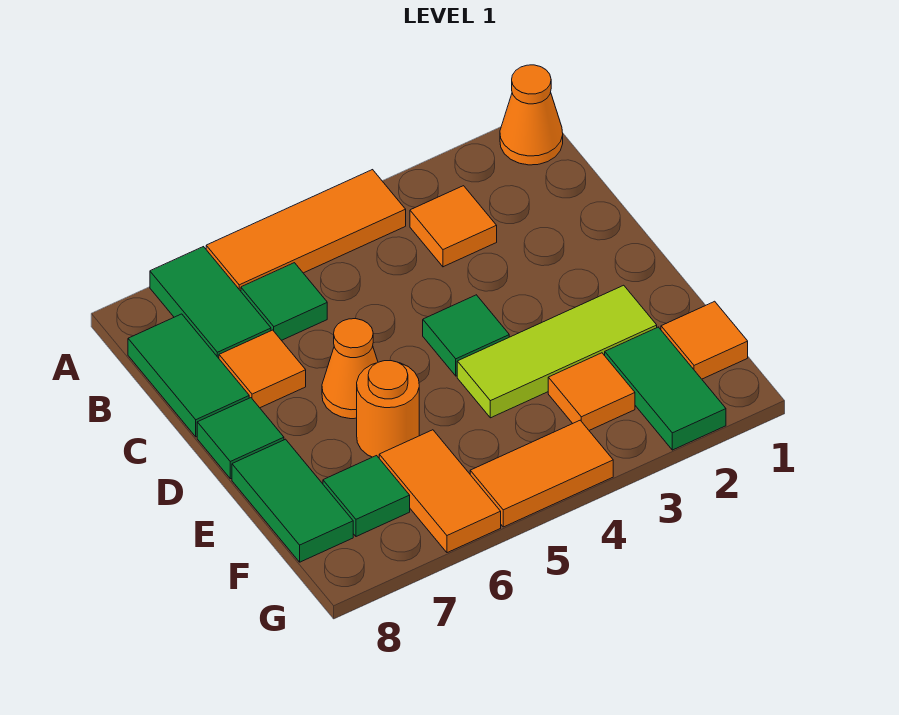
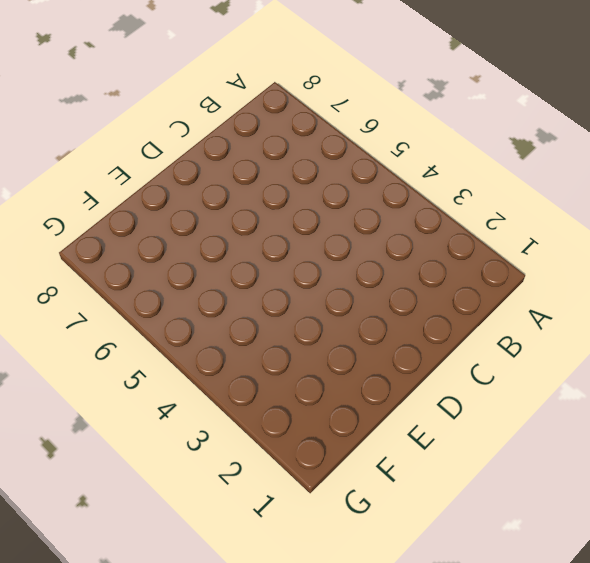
none -> orange cone A1 level 1
none -> orange tile A4:A6 level 1
none -> green tile A7:B7 level 1

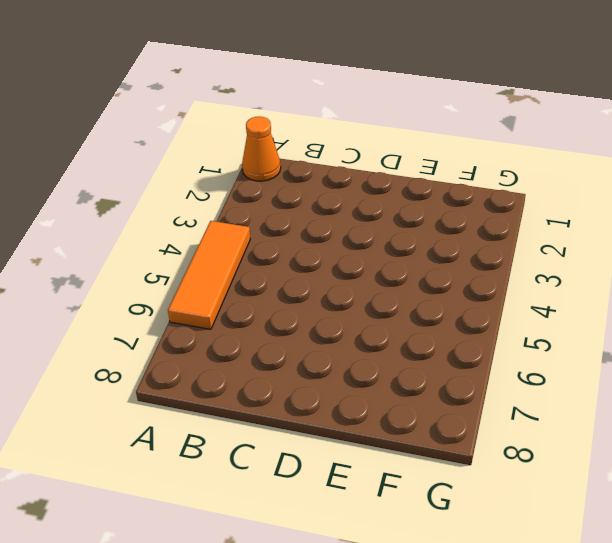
none -> green tile A7:B7 level 1
none -> orange tile B3 level 1
none -> green tile B6 level 1

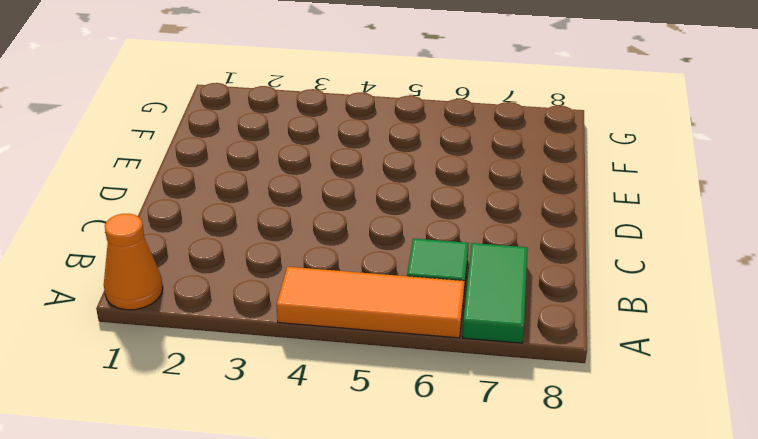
none -> orange tile B3 level 1
none -> green tile B8:C8 level 1
none -> orange tile C7 level 1

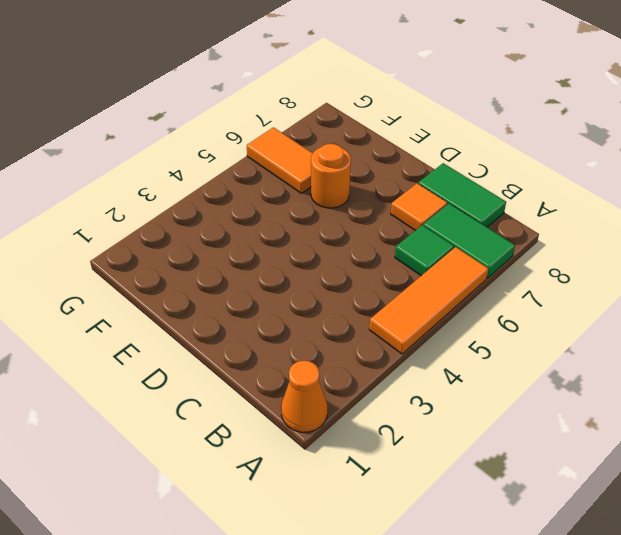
none -> orange tile B3 level 1
none -> green tile D4 level 1
none -> orange cone D6 level 1

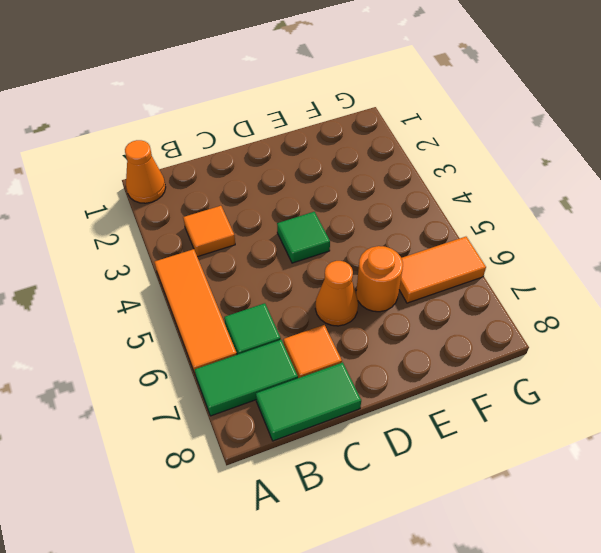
none -> green tile D8 level 1
none -> lime tile E2:E4 level 1
none -> green tile E8:F8 level 1

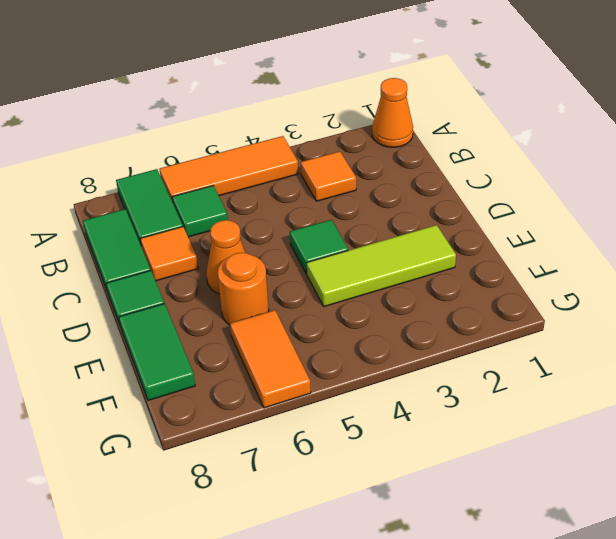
none -> orange tile F1 level 1
none -> green tile F2:G2 level 1
none -> orange tile F3 level 1

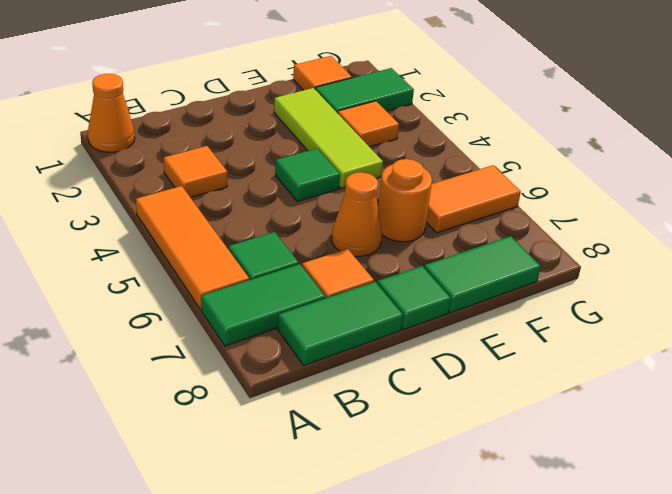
none -> green tile F7 level 1
none -> orange tile G4:G5 level 1

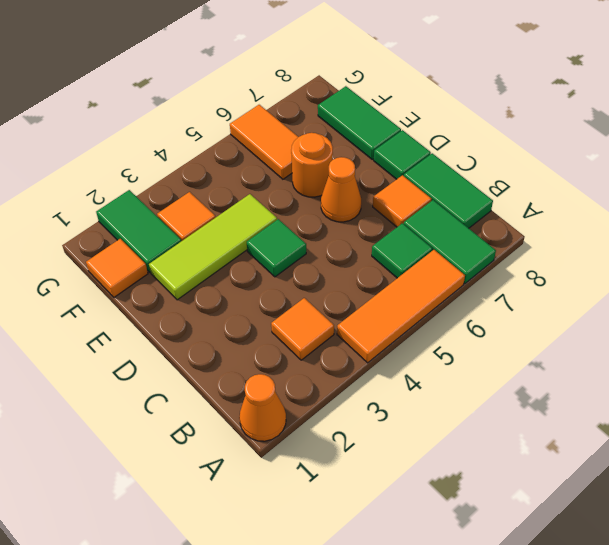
none -> green tile F7 level 1
none -> orange tile G4:G5 level 1

